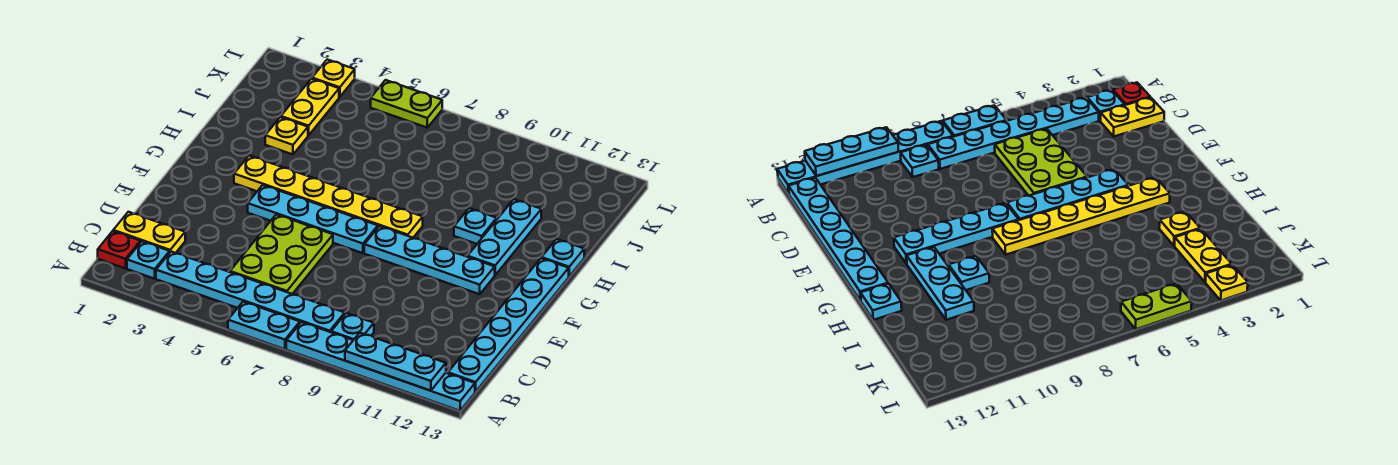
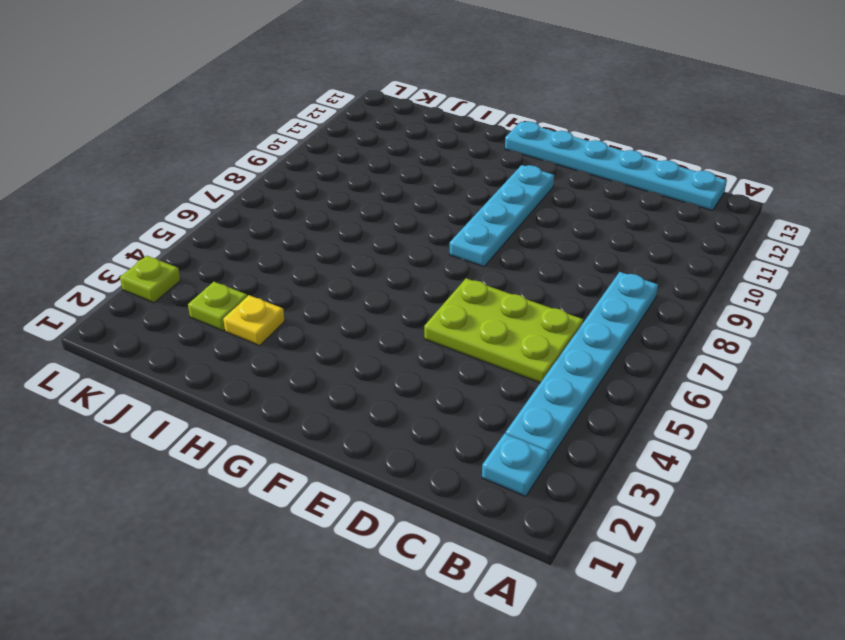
lime plate J3 level 1 -> yellow plate J3:K3 level 1
lime plate L3 level 1 -> yellow plate L3 level 1
none -> cyan plate A6:A7 level 1
none -> cyan plate A8:A13 level 1
none -> red plate B1 level 1

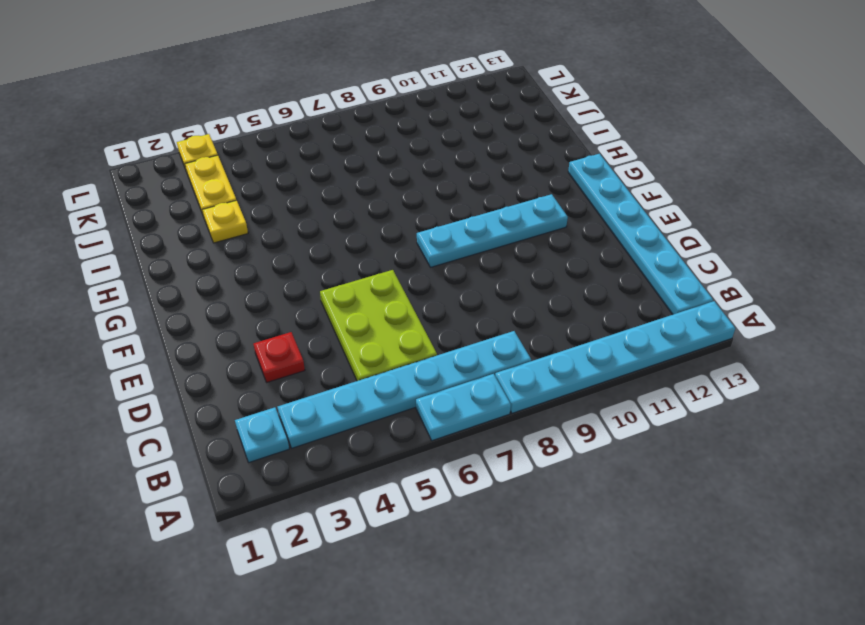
red plate D3 level 1 -> red plate B1 level 1
none -> cyan plate B9 level 1
none -> yellow plate C1:C2 level 1
none -> cyan plate F4:F7 level 1

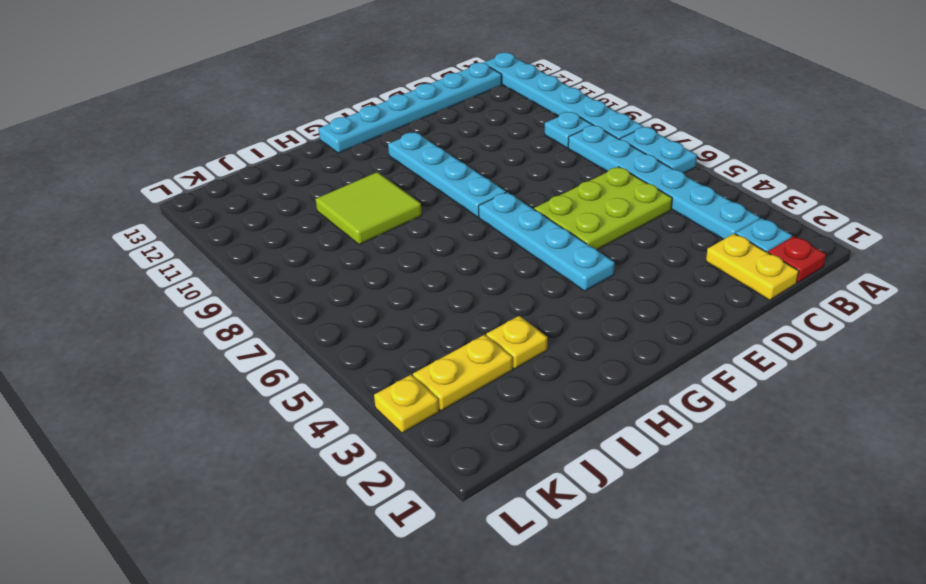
lime tile H9:I10 level 1 -> cyan plate H10 level 1
none -> yellow plate G3:G8 level 1
none -> cyan plate G11:I11 level 1
none -> cyan plate H13 level 1

